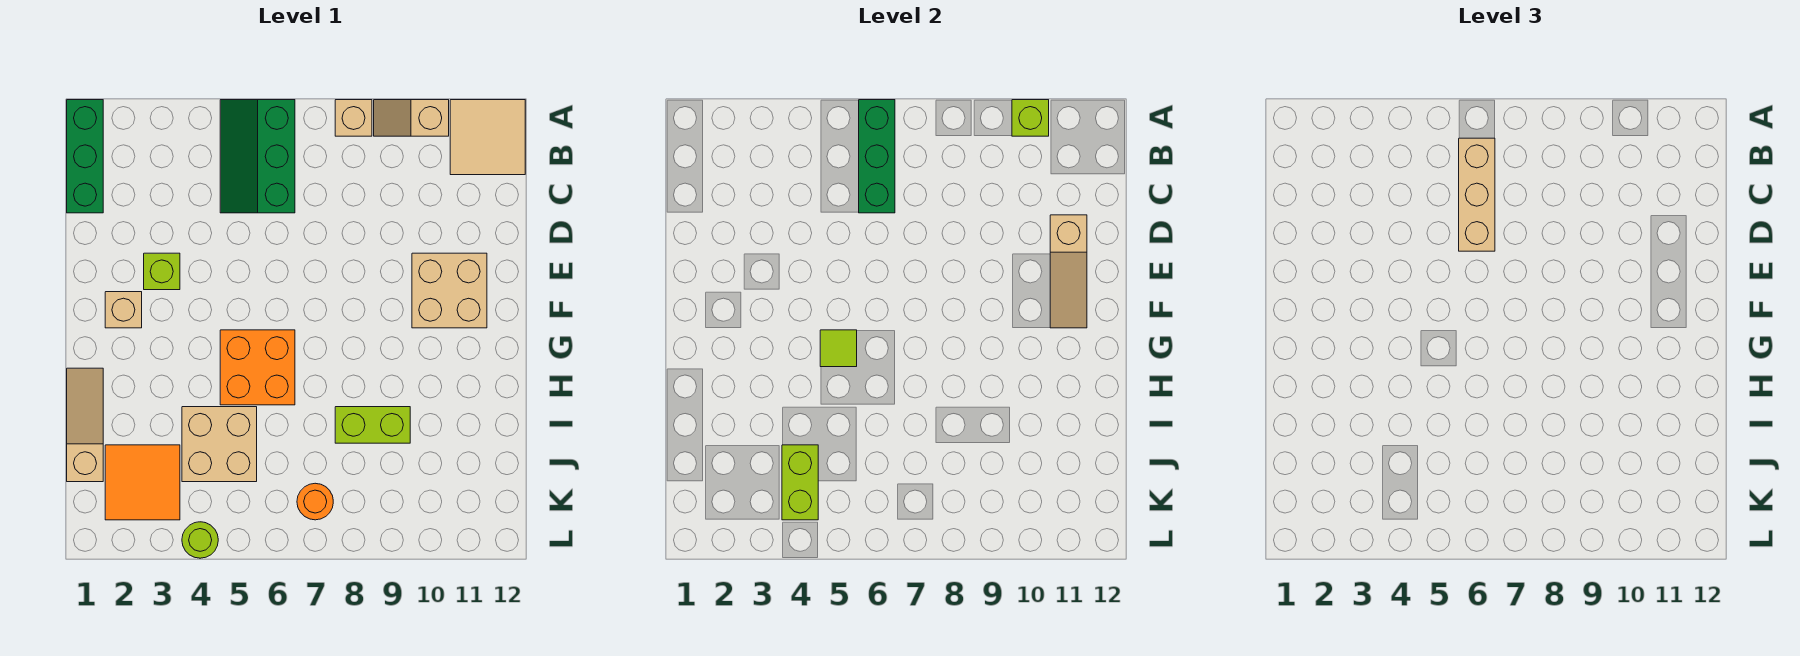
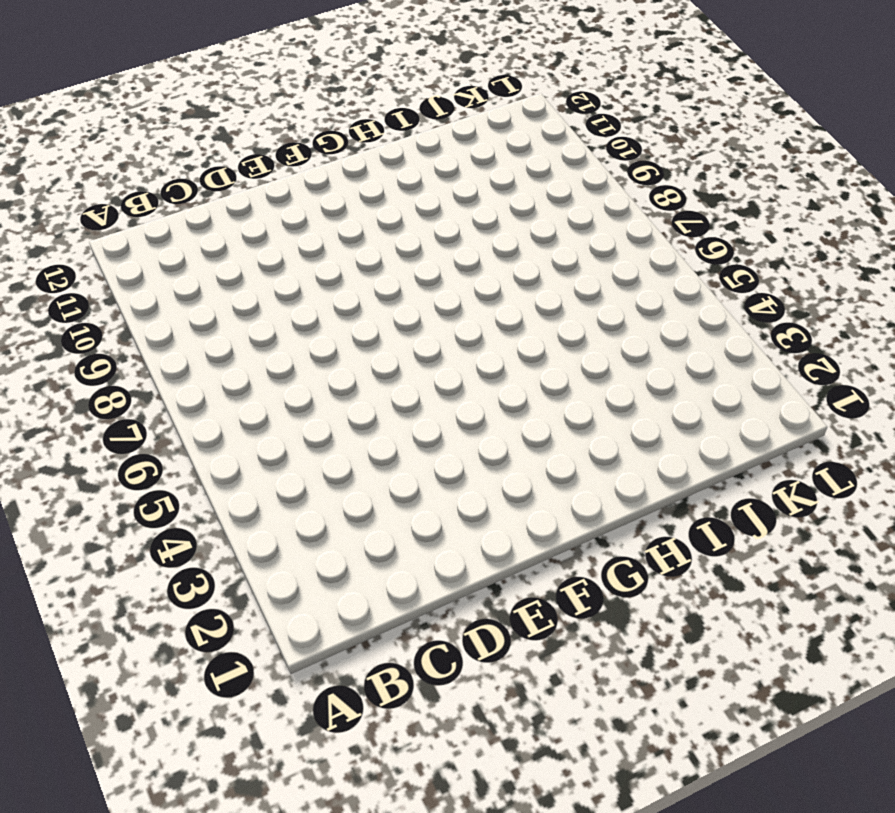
none -> green brick A1:C1 level 1
none -> green slope A5:C6 level 1 top 6
none -> tan brick A8 level 1

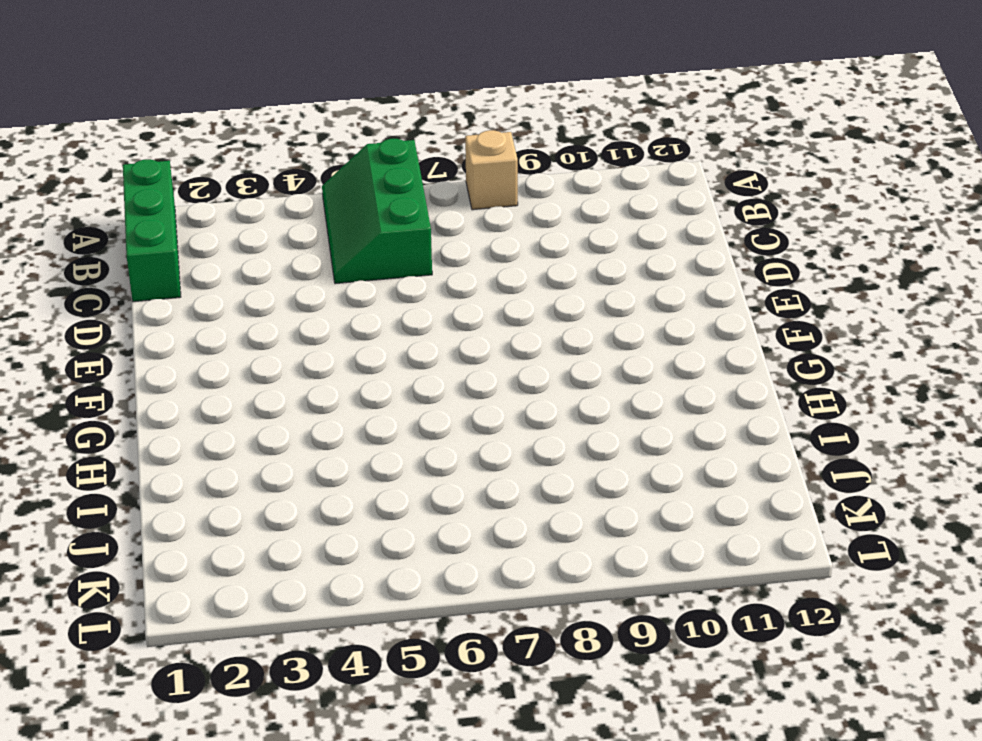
none -> tan slope A9:A10 level 1 top 10
none -> tan tile A11:B12 level 1
none -> lime brick E3 level 1

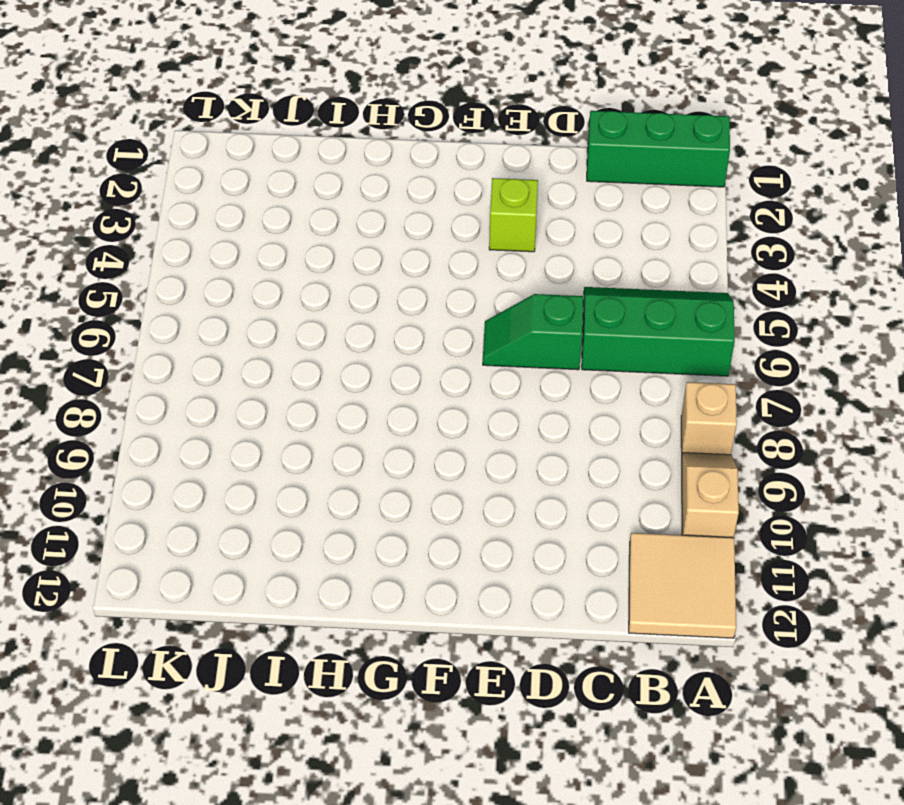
green slope D6:E6 level 1 top D -> none
none -> tan brick E10:F11 level 1
none -> tan brick F2 level 1
none -> orange brick G5:H6 level 1

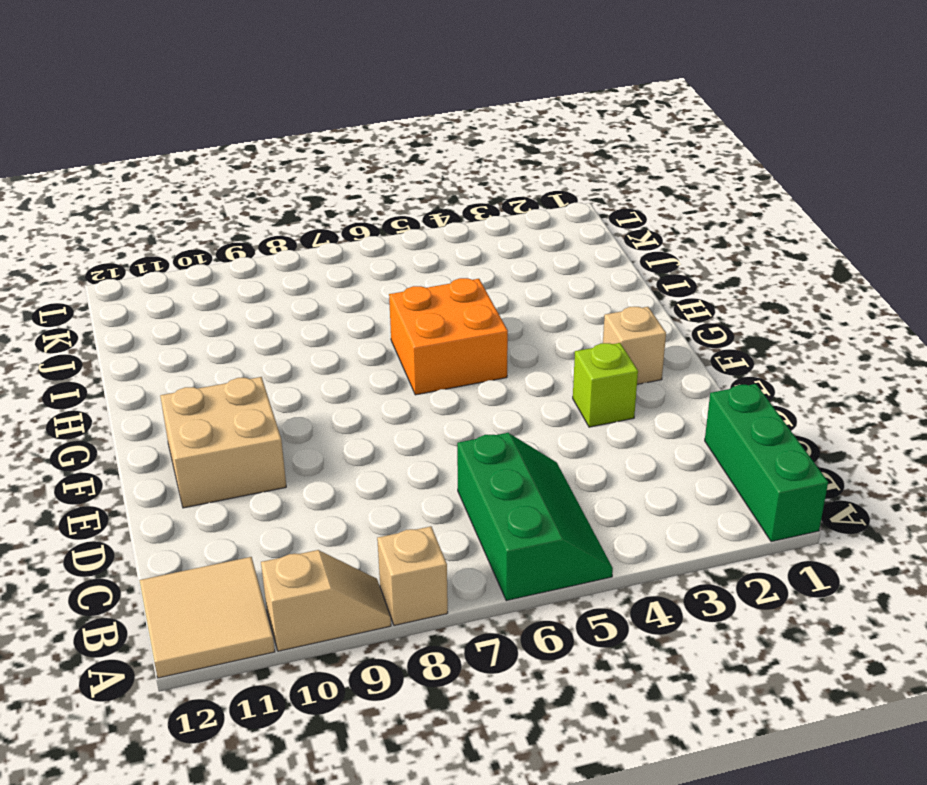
none -> tan slope H1:J1 level 1 top J
none -> tan brick I4:J5 level 1
none -> lime brick I8:I9 level 1

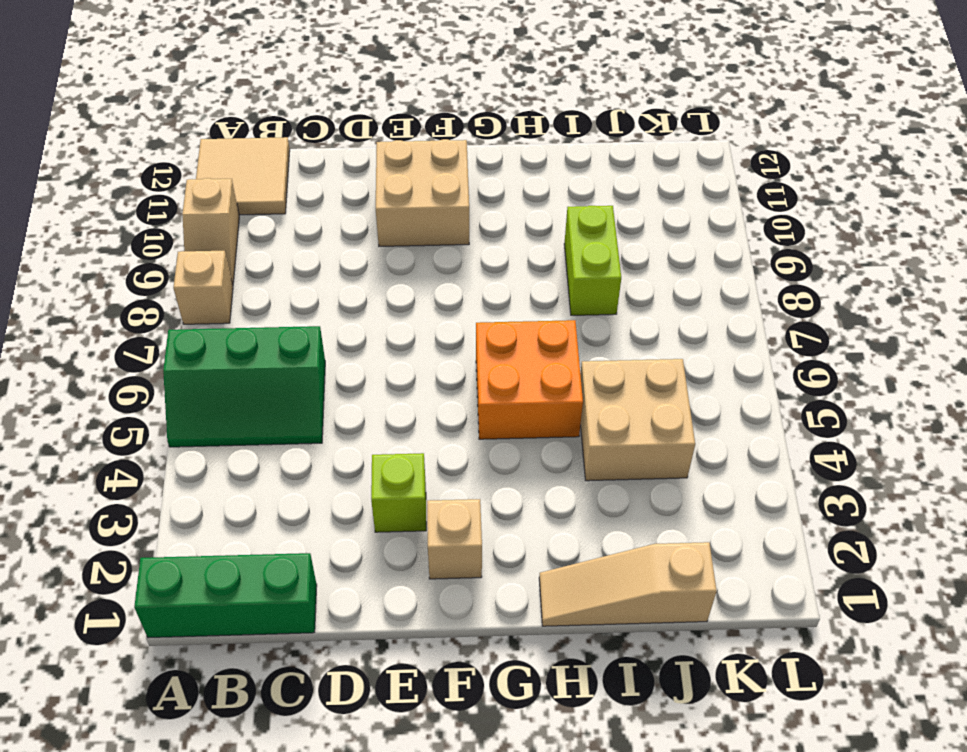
none -> orange tile J2:K3 level 1
none -> orange round brick K7 level 1
none -> lime round brick L4 level 1

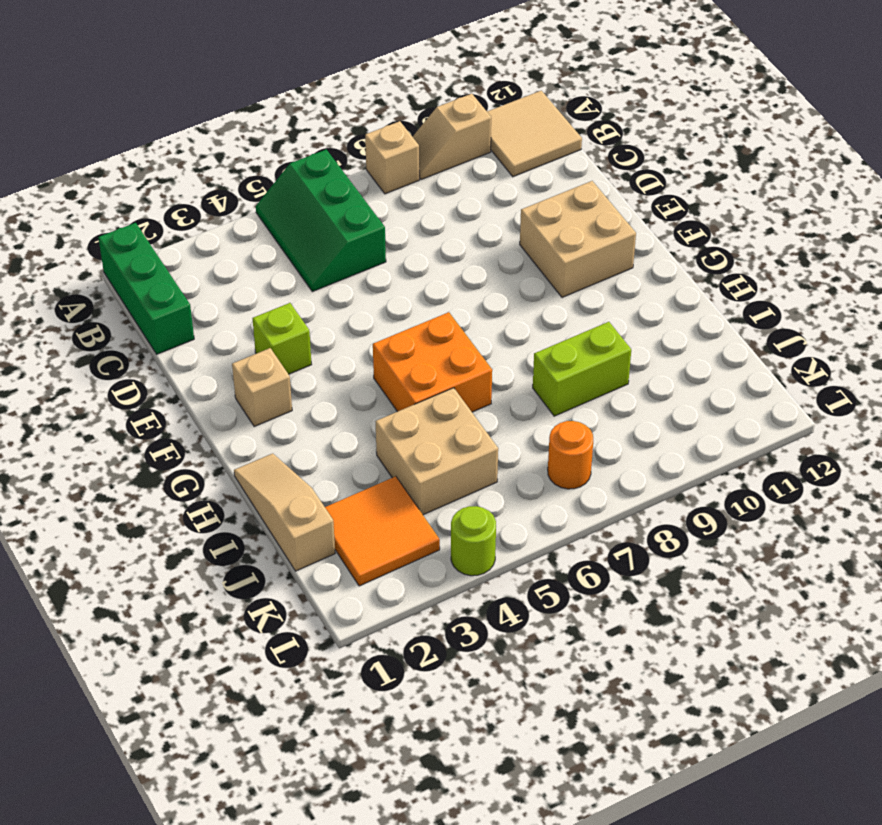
none -> green brick A6:C6 level 2
none -> lime brick A10 level 2
none -> tan slope D11:F11 level 2 top D

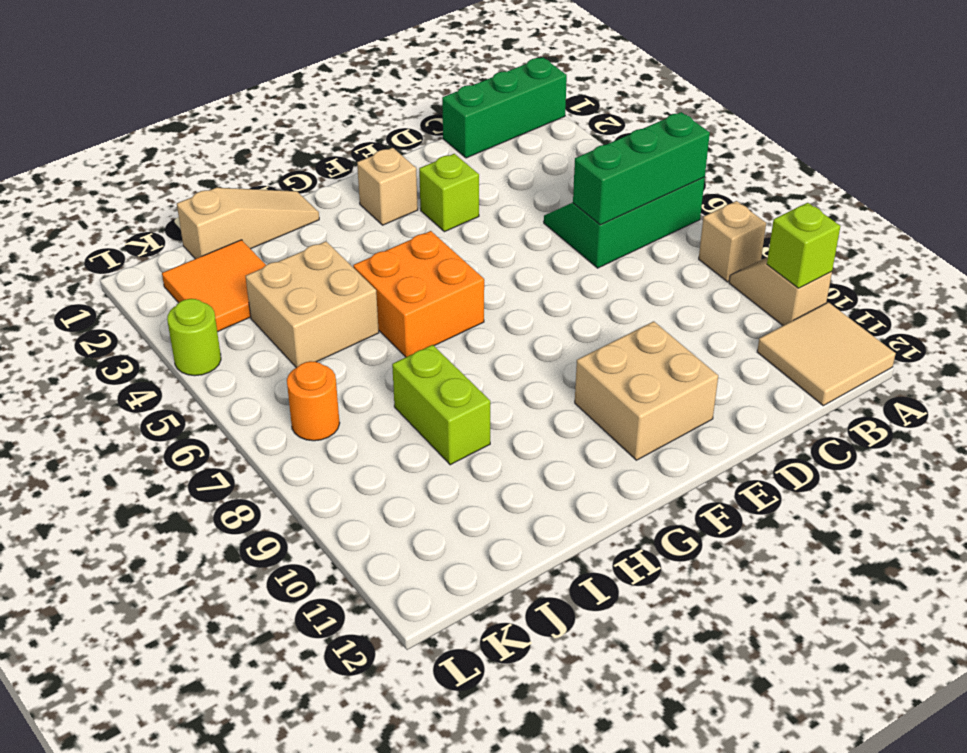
none -> tan slope D11:F11 level 2 top D
none -> lime tile G5 level 2
none -> lime brick J4:K4 level 2

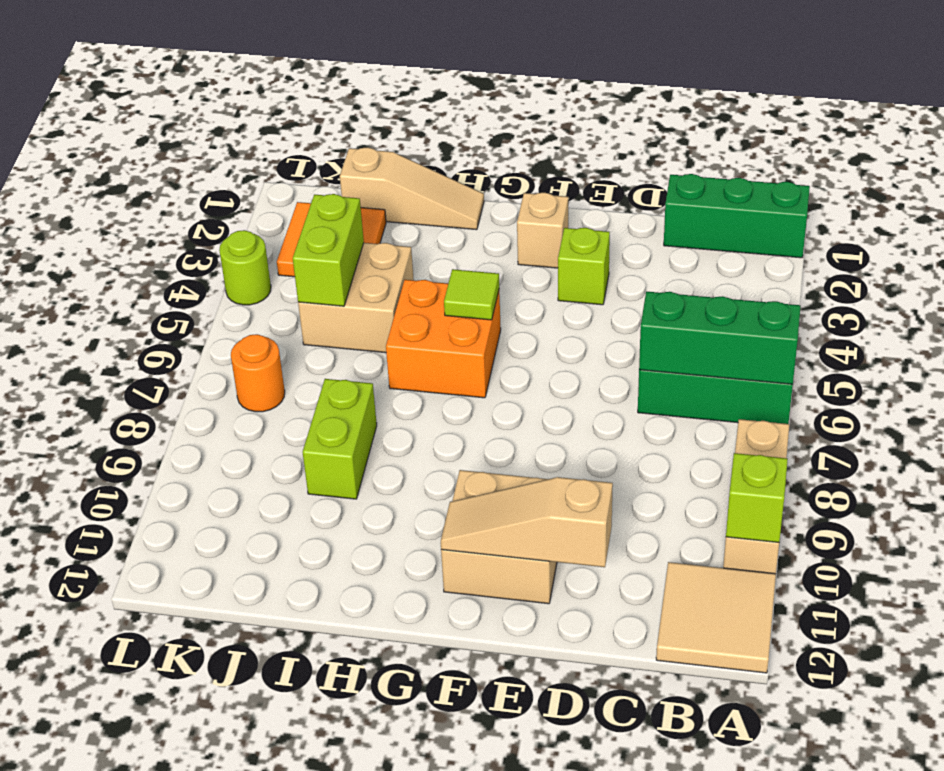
lime brick J4:J5 level 2 -> lime brick J4:K4 level 2
none -> tan brick B6:D6 level 3

